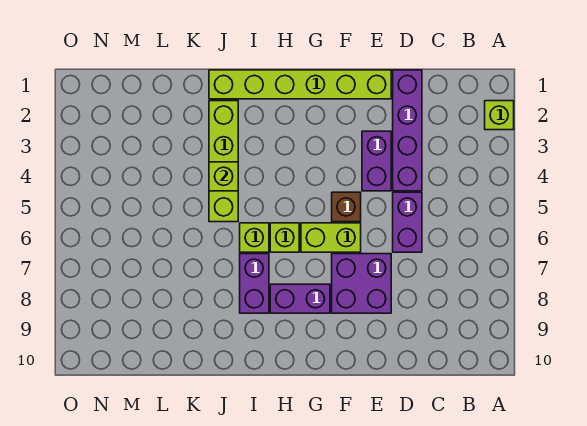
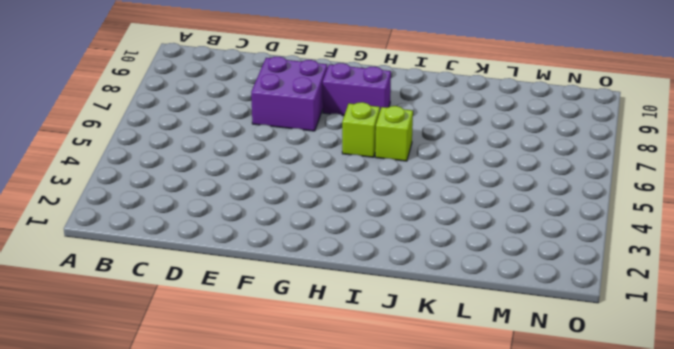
none -> lime brick A2 level 1
none -> purple brick D1:D4 level 1
none -> purple brick D5:D6 level 1

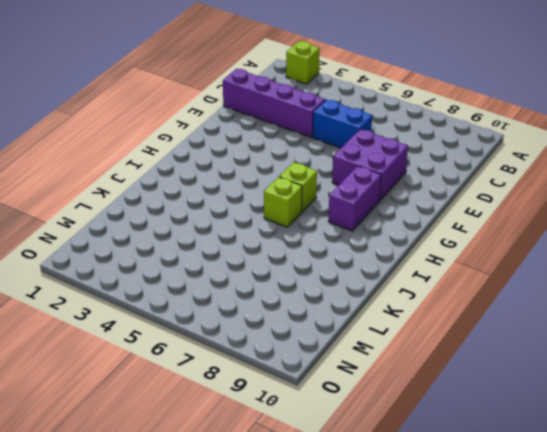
blue brick D5:D6 level 1 -> purple brick D5:D6 level 1
none -> lime brick E1:J1 level 1
none -> purple brick E3:E4 level 1
none -> brown brick F5 level 1

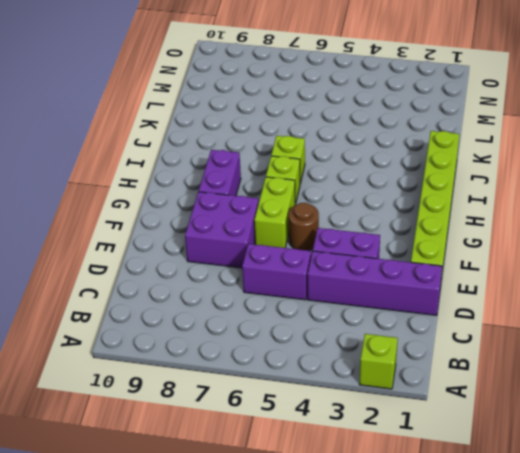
brown round brick F5 level 1 -> brown brick F5 level 1
none -> purple brick I7:I8 level 1
none -> lime brick J2:J5 level 1
none -> lime brick J4 level 2

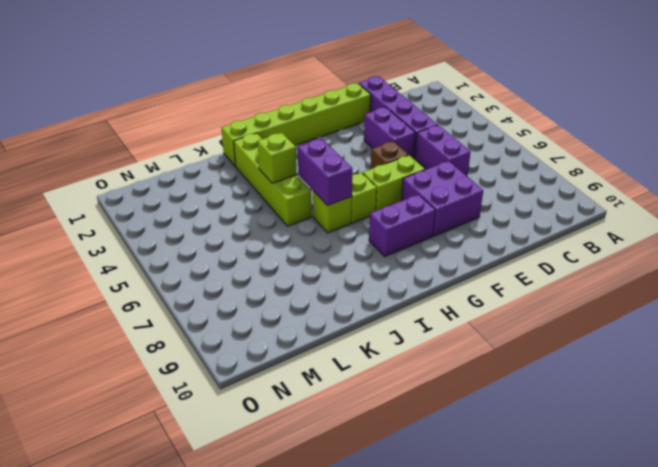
purple brick I5:I6 level 2 -> purple brick I7:I8 level 1
none -> lime brick A2 level 1

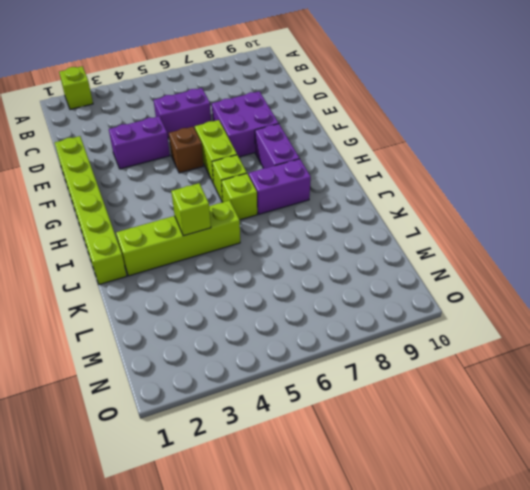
none -> purple brick D1:D4 level 1

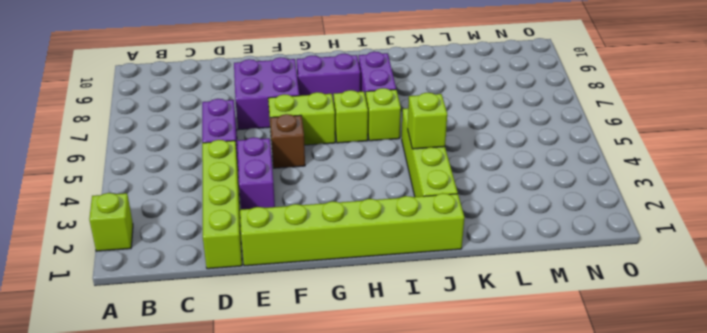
lime brick D1:D4 level 1 -> purple brick D1:D4 level 1

